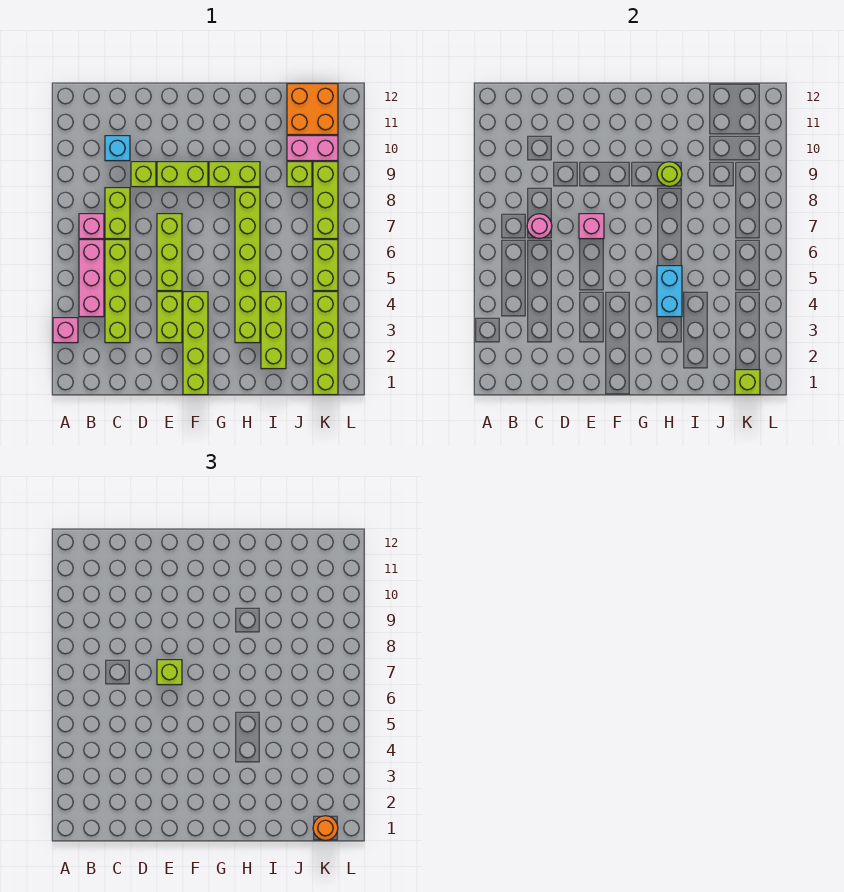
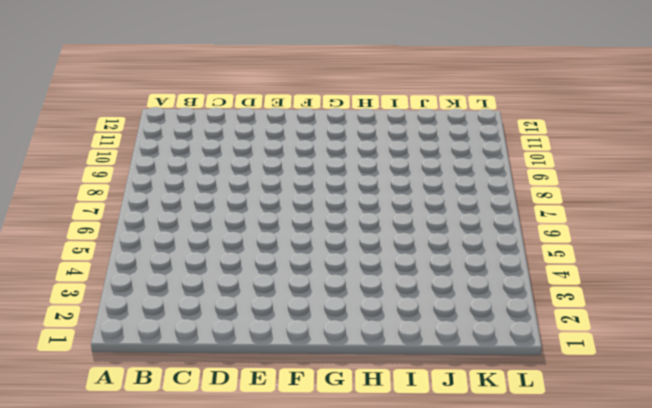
none -> pink brick A3 level 1
none -> pink brick B4:B6 level 1
none -> pink brick B7 level 1

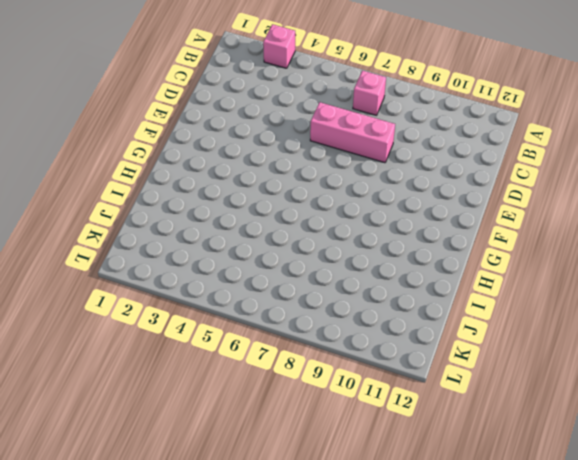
pink brick D6:D8 level 1 -> pink brick B4:B6 level 1
none -> lime brick C3:C6 level 1
none -> lime brick C7:C8 level 1
none -> cyan brick C10 level 1

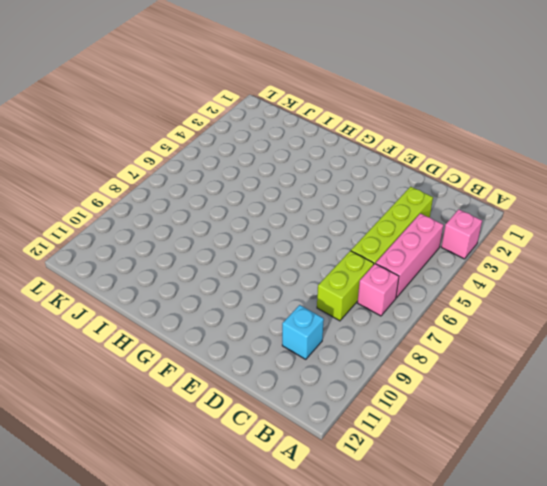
none -> lime brick D9 level 1
none -> lime brick E3:E4 level 1
none -> lime brick E5:E7 level 1

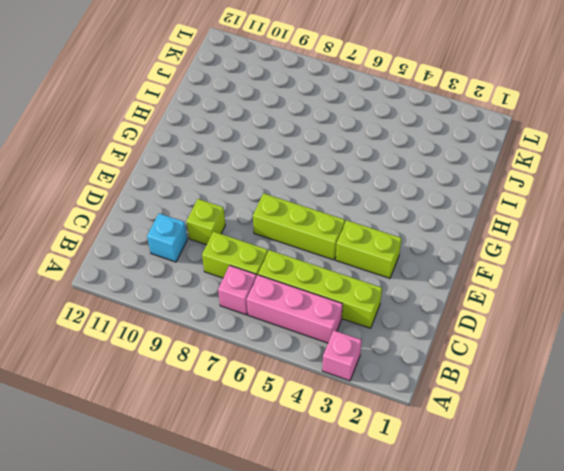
none -> lime brick E9:F9 level 1
none -> lime brick F1:F4 level 1
none -> lime brick G9:H9 level 1

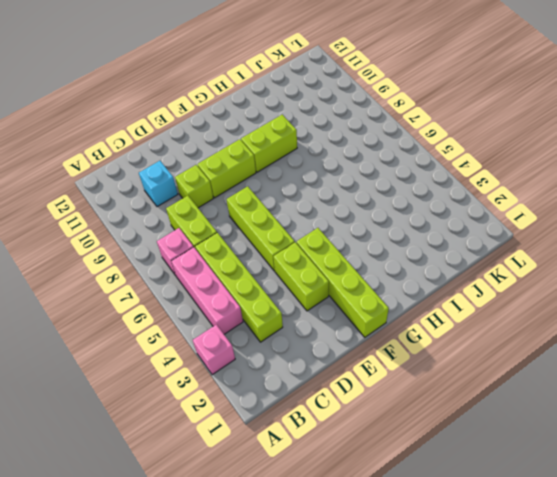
none -> lime brick H3:H8 level 1
none -> lime brick I2:I4 level 1
none -> lime brick J9 level 1

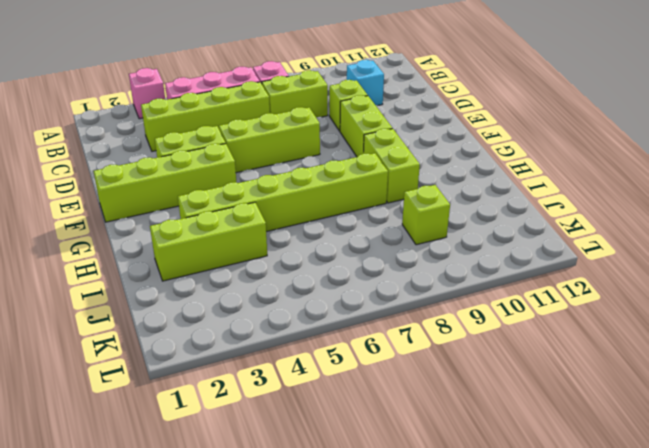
none -> pink brick J10:K10 level 1
none -> orange brick J11:K12 level 1
none -> lime brick K1:K4 level 1

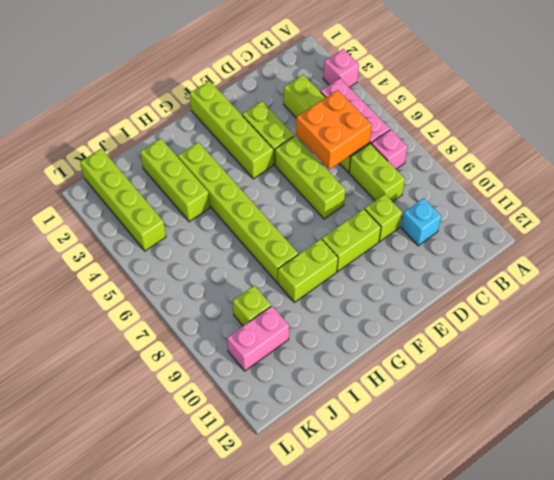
orange brick C5:D6 level 2 -> orange brick J11:K12 level 1
none -> lime brick K5:K6 level 1
none -> lime brick K7:K9 level 1
none -> pink round brick C7 level 2

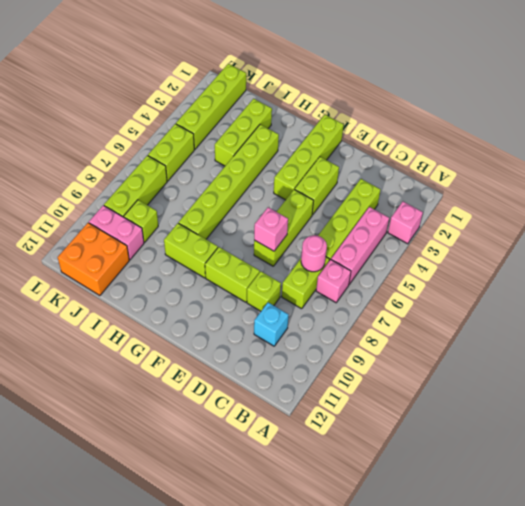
none -> cyan brick H4:H5 level 2
none -> lime round brick H9 level 2
none -> lime brick K1 level 2

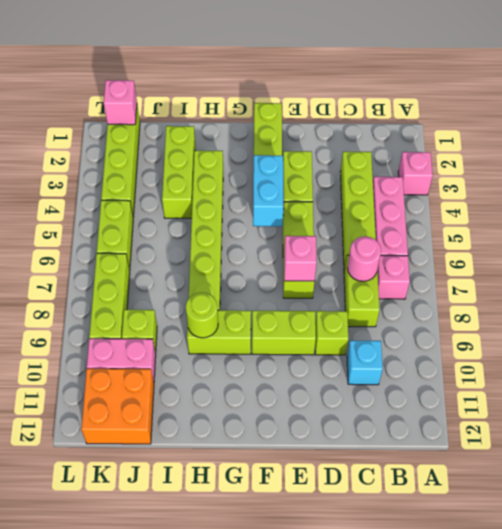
cyan brick F4:F5 level 2 -> cyan brick H4:H5 level 2
pink brick K1 level 2 -> lime brick K1 level 2
none -> lime brick E7 level 3
none -> orange round brick K1 level 3

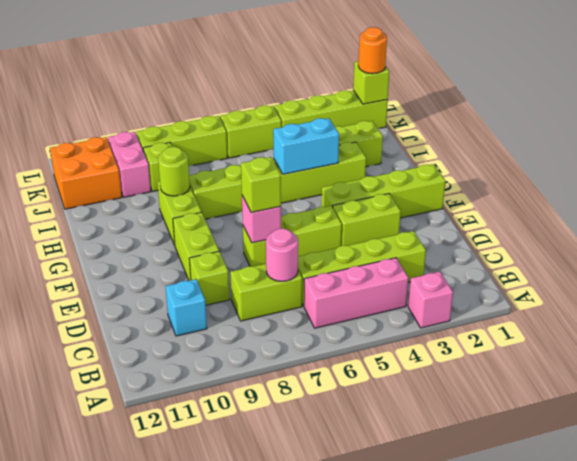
none -> pink brick B7 level 1

